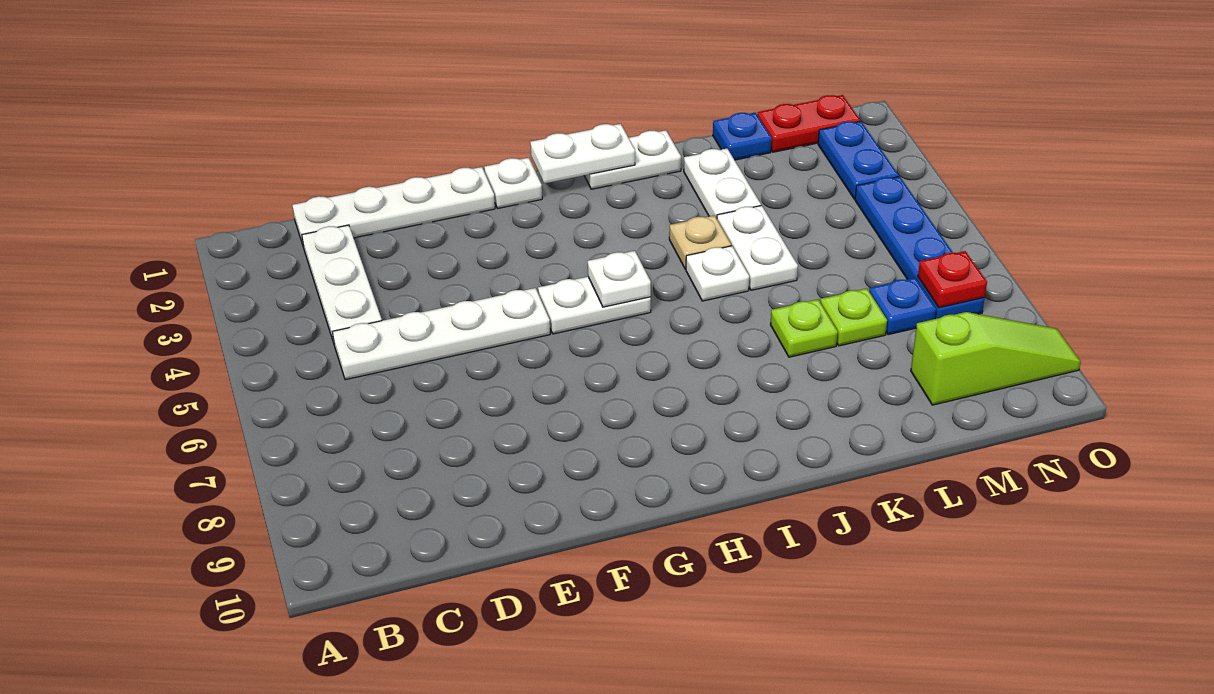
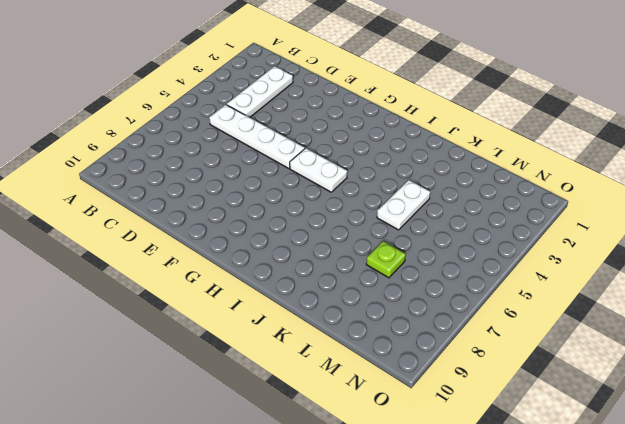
none -> white plate C1:F1 level 1
none -> white plate G1 level 1
none -> white plate I1:J1 level 1

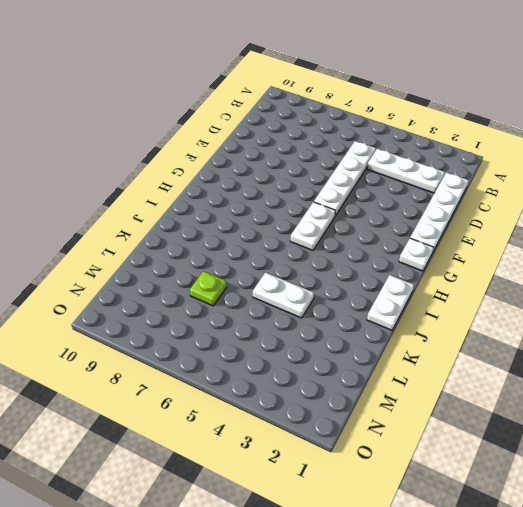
none -> tan plate J4 level 1
none -> white plate J5 level 1
none -> white plate K2:K3 level 1

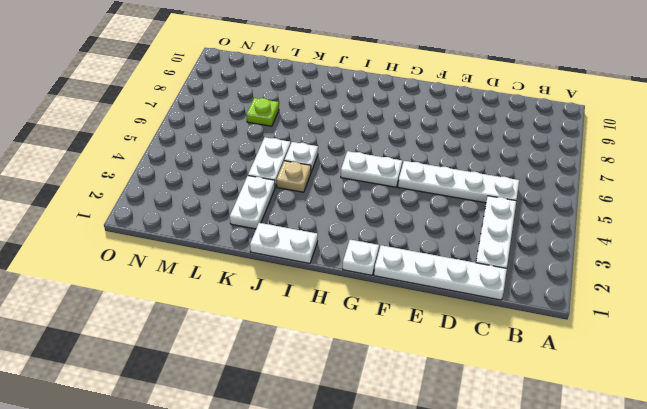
none -> lime plate K7 level 1
none -> blue plate L1 level 1
none -> red plate M1:N1 level 1

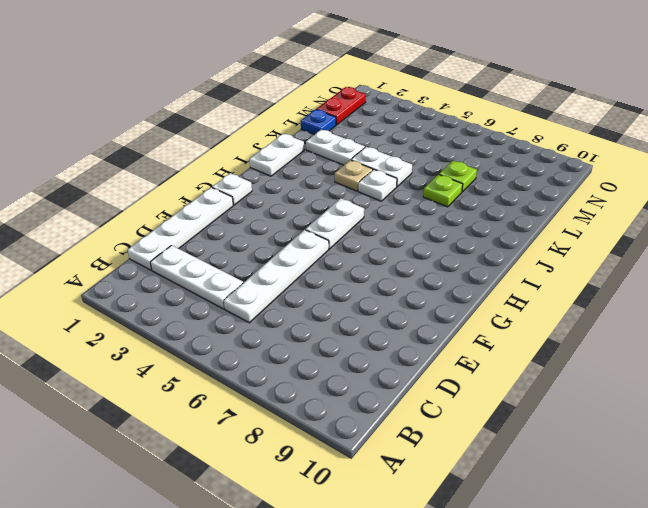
none -> blue plate M7 level 1
none -> lime slope M9:O9 level 1 top M
none -> blue plate N2:N3 level 1

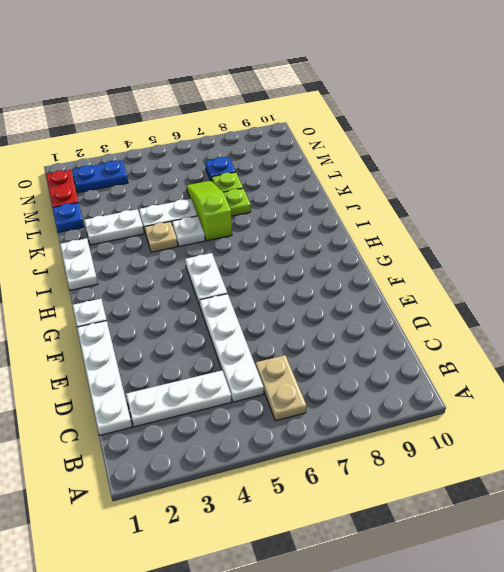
tan plate B6:C6 level 1 -> none
lime slope J6:L6 level 1 top J -> lime slope M9:O9 level 1 top M
none -> blue plate N4:N7 level 1
none -> white plate H1:I1 level 2
none -> white plate H5 level 2

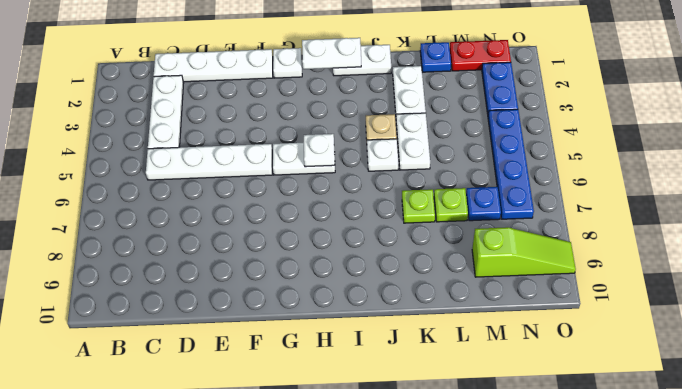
none -> red plate N7 level 2

